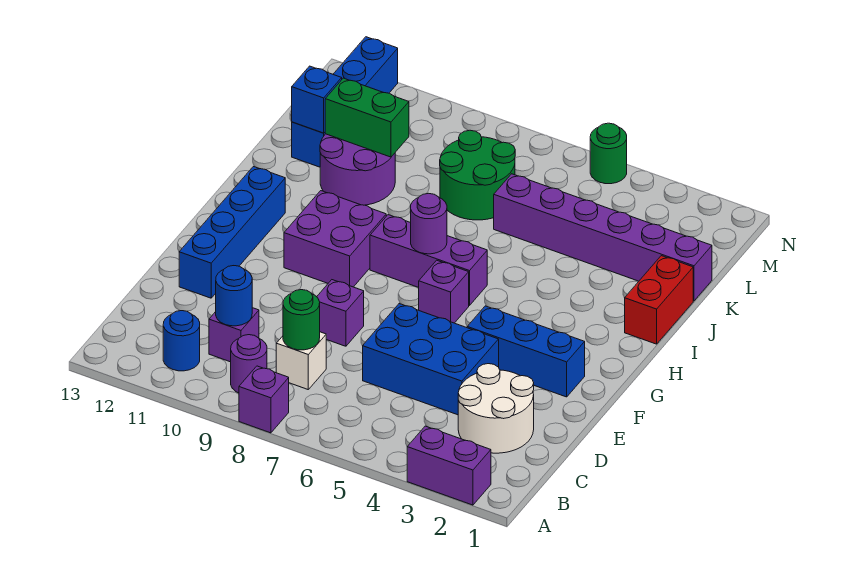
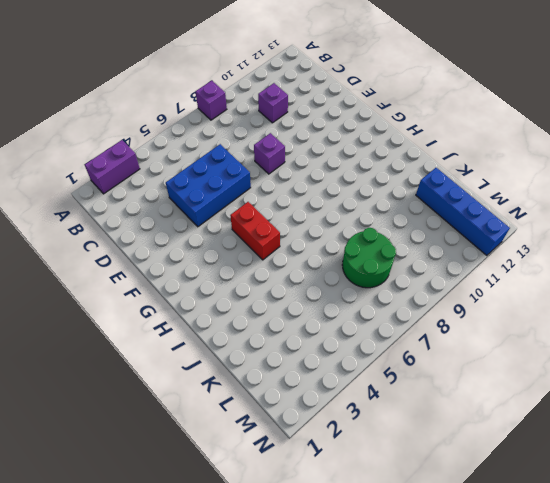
red brick G5:H5 level 1 -> red brick I1:J1 level 1
none -> purple round brick B9 level 1
none -> blue round brick B11 level 1
none -> white round brick C2:D3 level 1

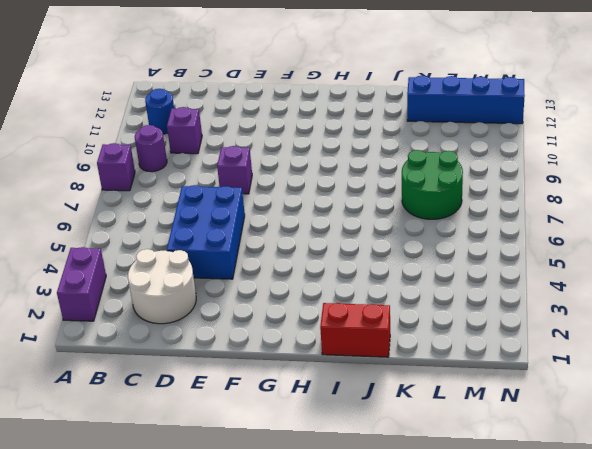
none -> white brick C8 level 1
none -> blue brick E12:H12 level 1
none -> blue brick F2:F4 level 1

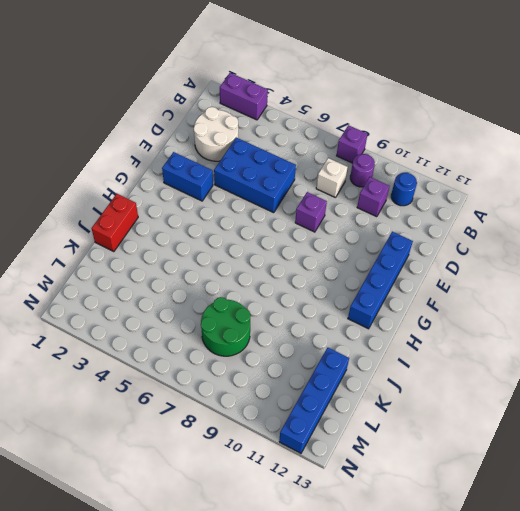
blue brick F2:F3 level 1 -> blue brick F2:F4 level 1
none -> purple brick G6 level 1
none -> purple brick G9:H10 level 1
none -> purple brick H6:H8 level 1

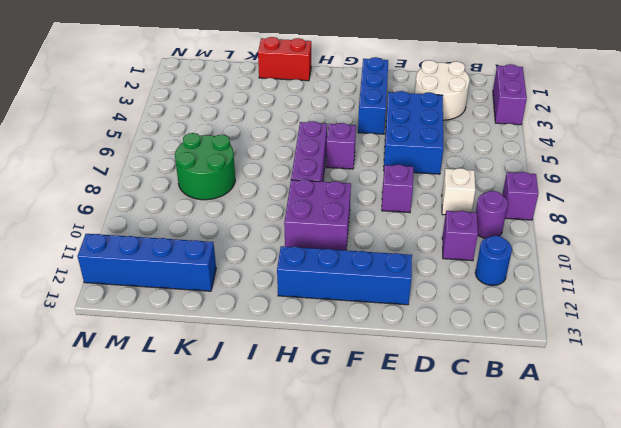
none -> purple round brick J10:K11 level 1
none -> purple brick K1:K6 level 1
none -> green round brick N5 level 1

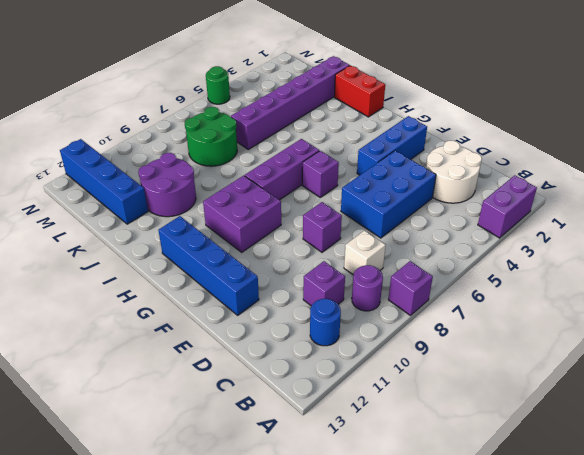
none -> green round brick C8 level 2
none -> blue round brick C10 level 2
none -> purple round brick H7 level 2

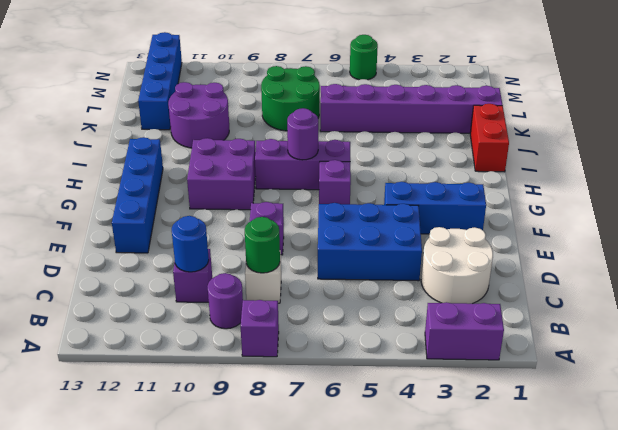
none -> blue round brick B11 level 1
none -> green brick K10:K11 level 2
none -> blue brick K12 level 2

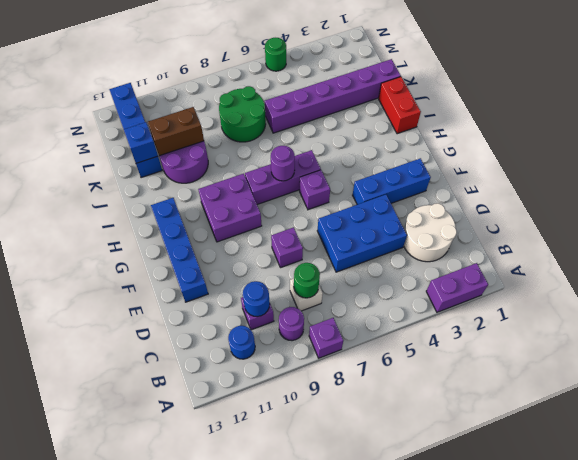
brown brick K10:K11 level 2 -> green brick K10:K11 level 2

